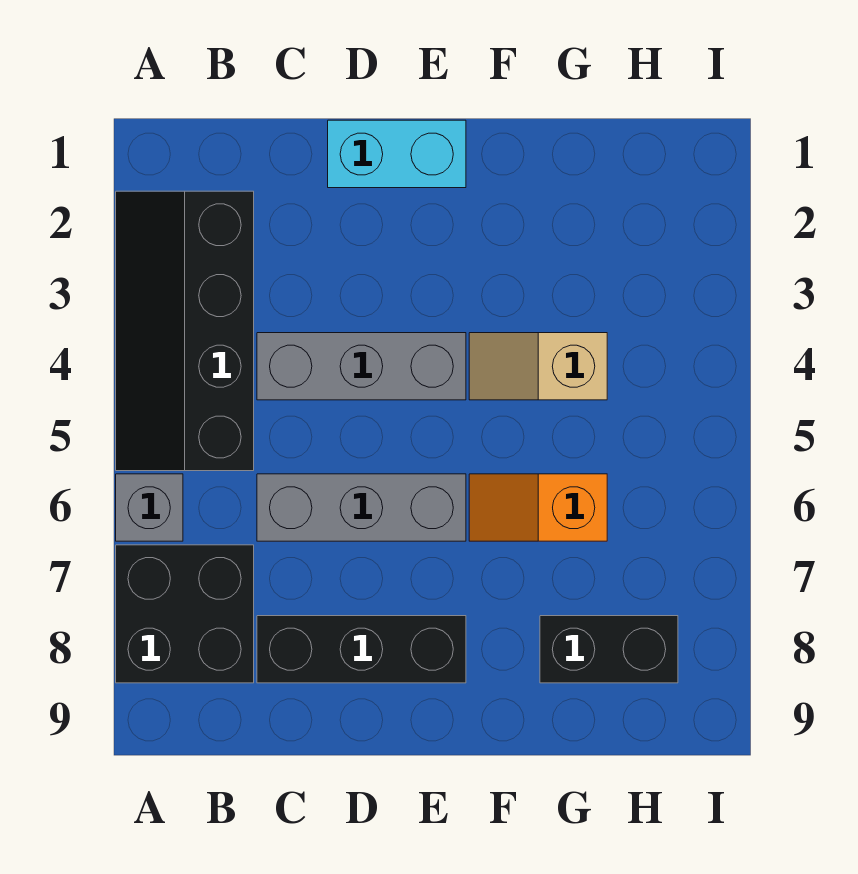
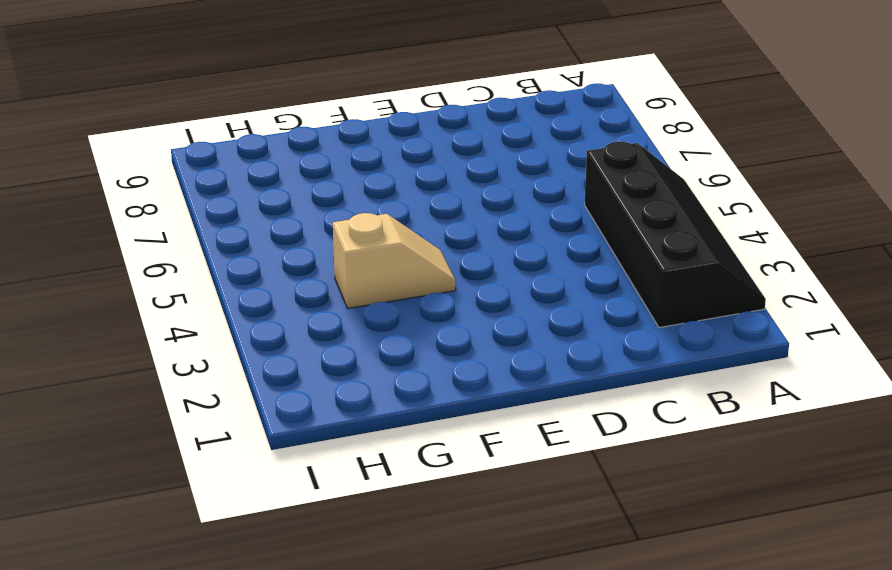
none -> grey brick A6 level 1
none -> black brick A7:B8 level 1

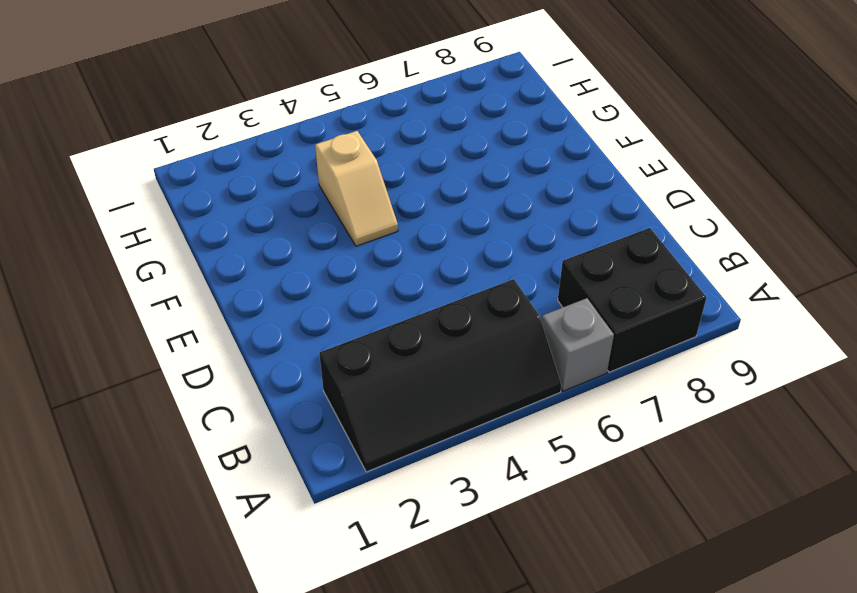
none -> grey brick C4:E4 level 1
none -> grey brick C6:E6 level 1

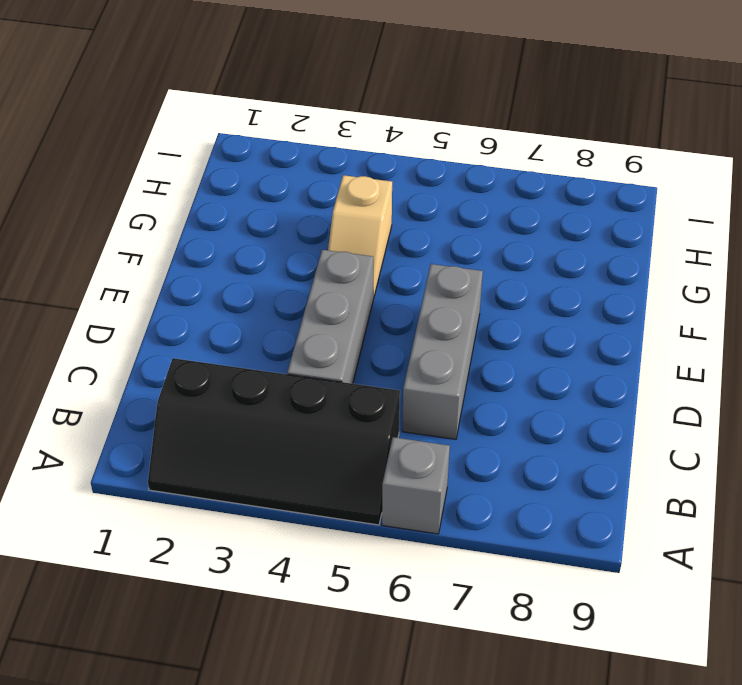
none -> black brick A7:B8 level 1
none -> black brick C8:E8 level 1

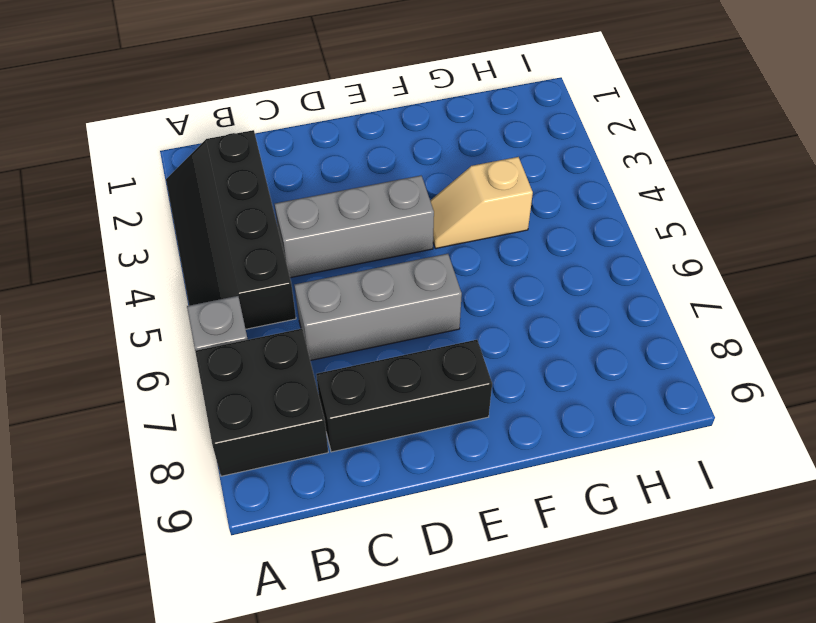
none -> cyan brick D1:E1 level 1
none -> orange slope F6:G6 level 1 top G

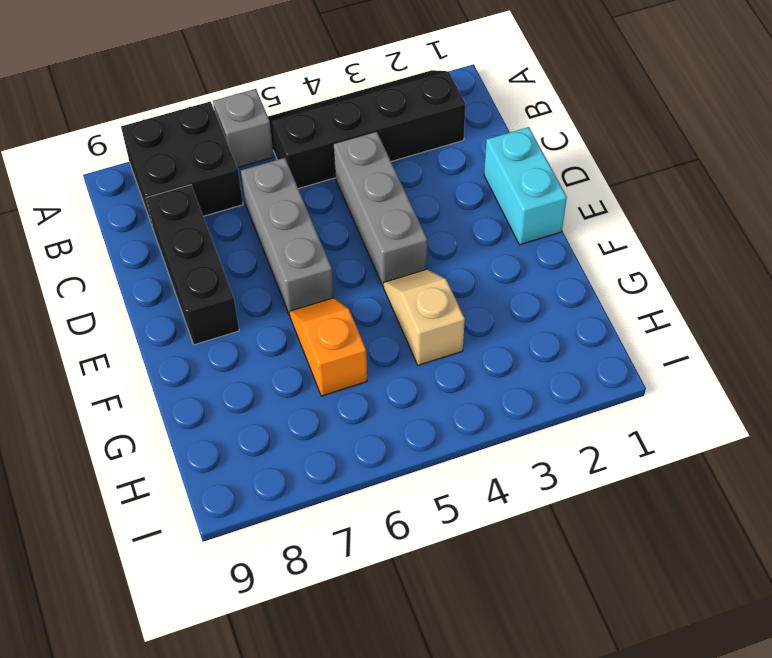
none -> black brick G8:H8 level 1

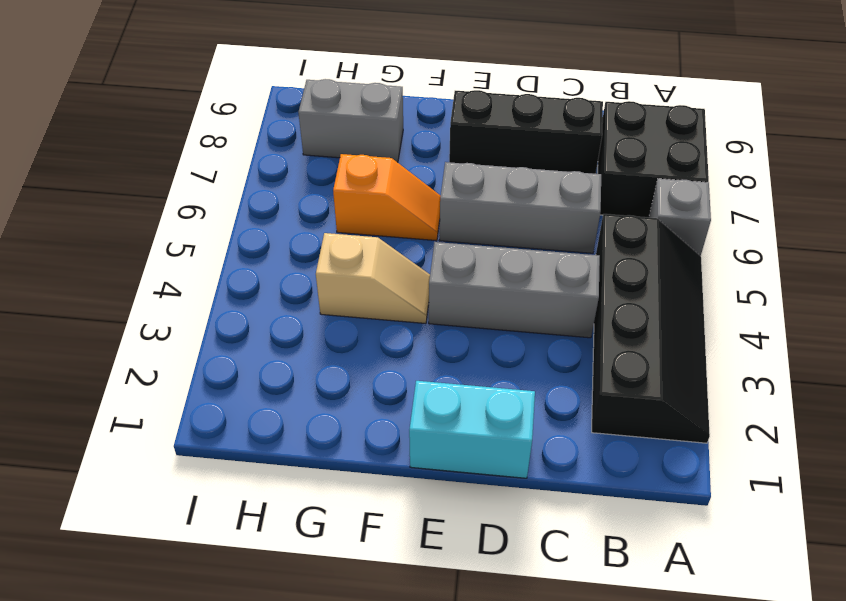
grey brick G8:H8 level 1 -> black brick G8:H8 level 1

